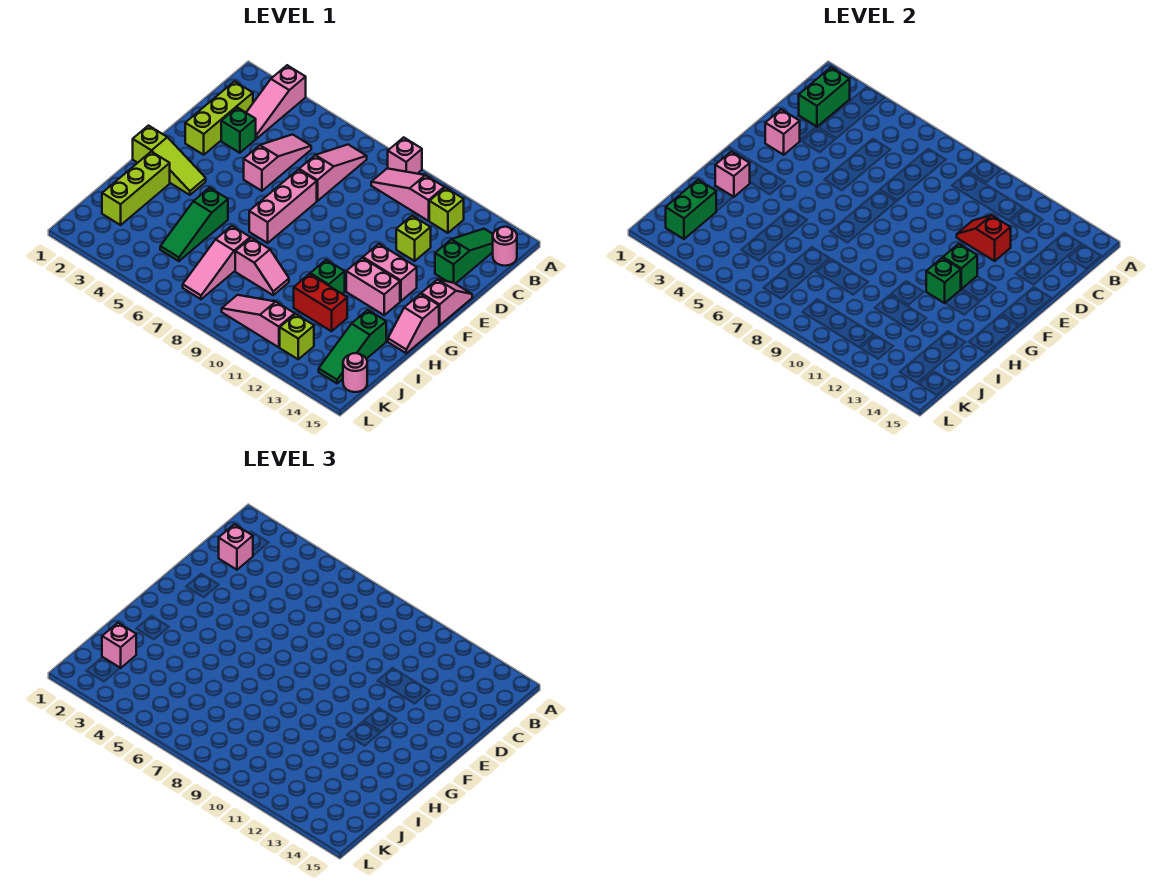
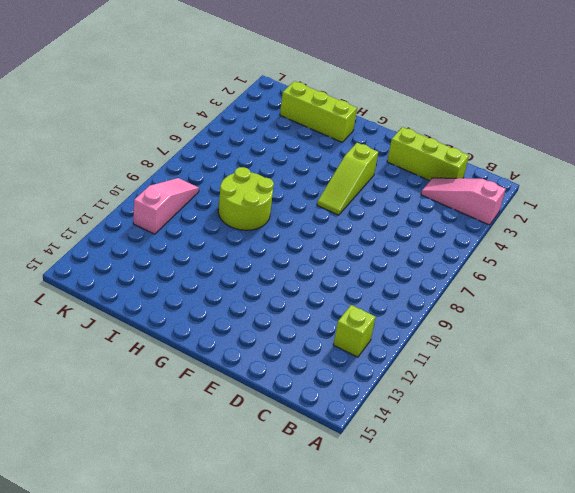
lime slope F4:F6 level 1 top 4 -> lime slope G1:G3 level 1 top 1
lime round brick H8:I9 level 1 -> pink slope I8:I9 level 1 top 8
none -> pink brick A9 level 1
none -> pink slope B7:D7 level 1 top D
none -> pink slope B9:B11 level 1 top 11
none -> green slope B14:D14 level 1 top D

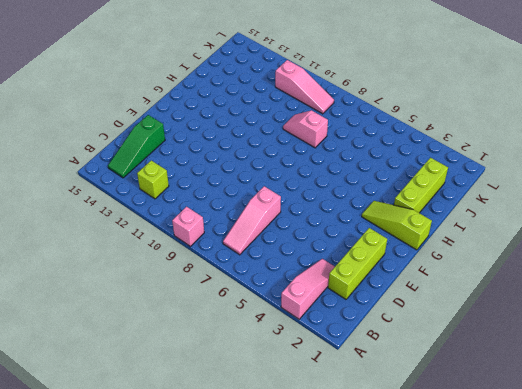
none -> pink slope B9:B11 level 1 top 11
none -> pink round brick B15 level 1
none -> pink slope C5:E5 level 1 top E
none -> green brick D3 level 1

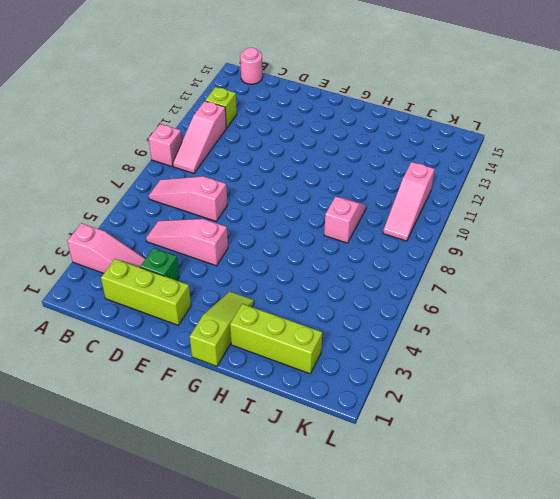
none -> green slope B14:D14 level 1 top D
none -> lime brick D12 level 1
none -> pink brick E7:G7 level 1
none -> pink slope E15:F15 level 1 top F

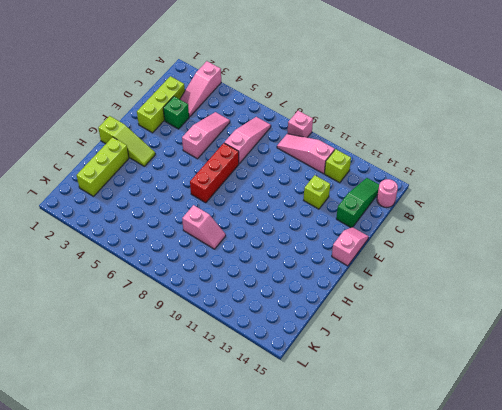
red brick E7:G7 level 1 -> pink brick E7:G7 level 1
none -> pink brick F12:F13 level 1
none -> pink brick G12:G13 level 1
none -> pink slope G15:H15 level 1 top G
none -> green slope H5:J5 level 1 top H

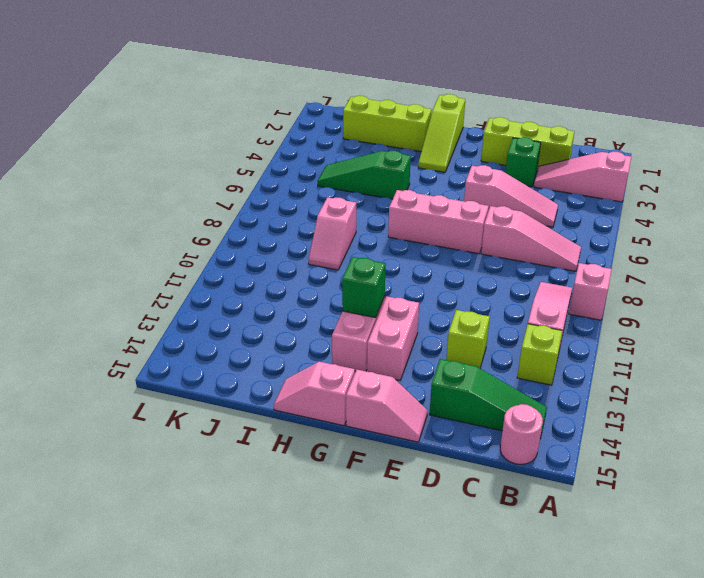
none -> green brick H11 level 1
none -> pink slope I7:K7 level 1 top I
none -> red brick I11:I12 level 1
none -> green slope I14:K14 level 1 top I

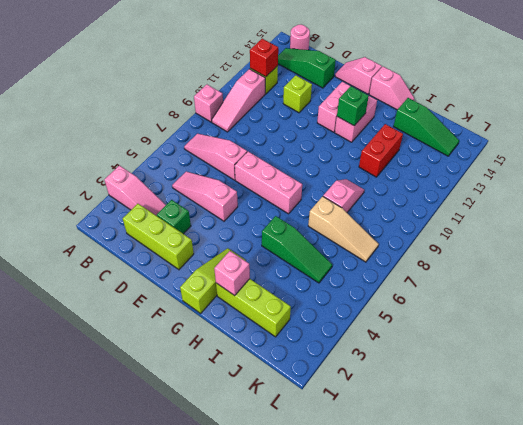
red brick B12 level 2 -> none
tan slope I7:K7 level 1 top I -> pink slope I7:K7 level 1 top I
none -> green brick H11 level 1
none -> pink slope K9:K11 level 1 top 11
none -> lime brick K12 level 1
none -> pink round brick K15 level 1

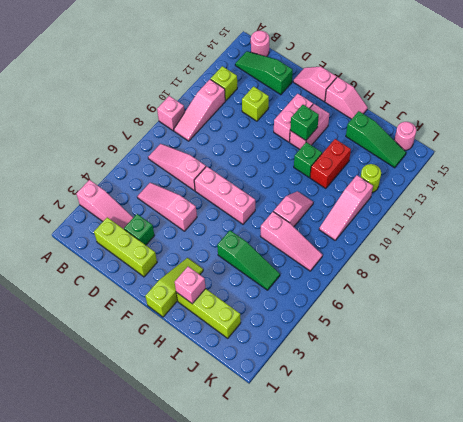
lime round brick K12 level 1 -> lime brick K12 level 1
none -> green brick B2:C2 level 2
none -> red slope D11:D12 level 2 top 12
none -> pink brick E2 level 2
none -> green brick F12 level 2

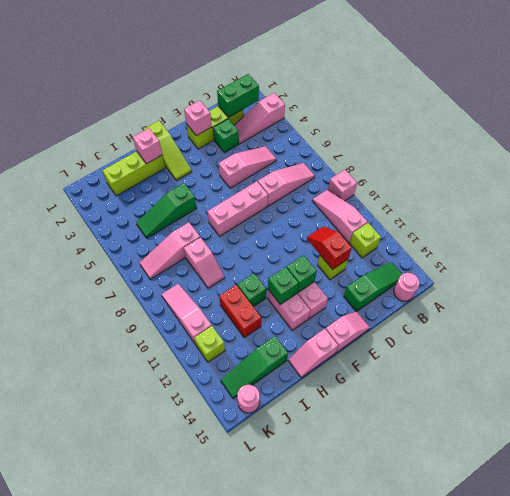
none -> green brick J2:K2 level 2
none -> pink brick C2 level 3
none -> pink brick J2 level 3

